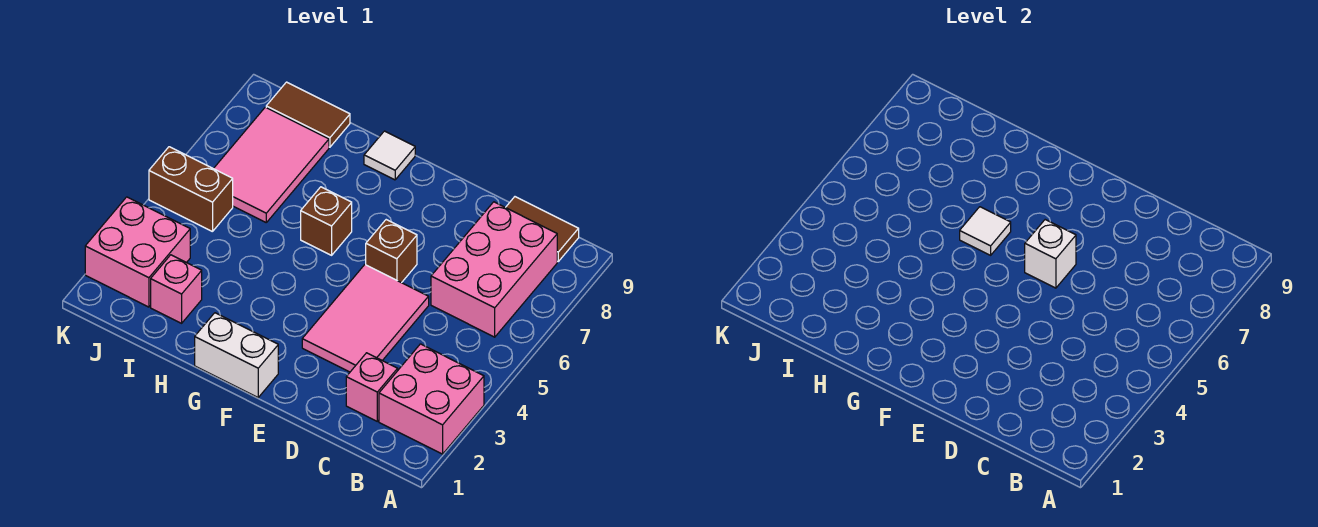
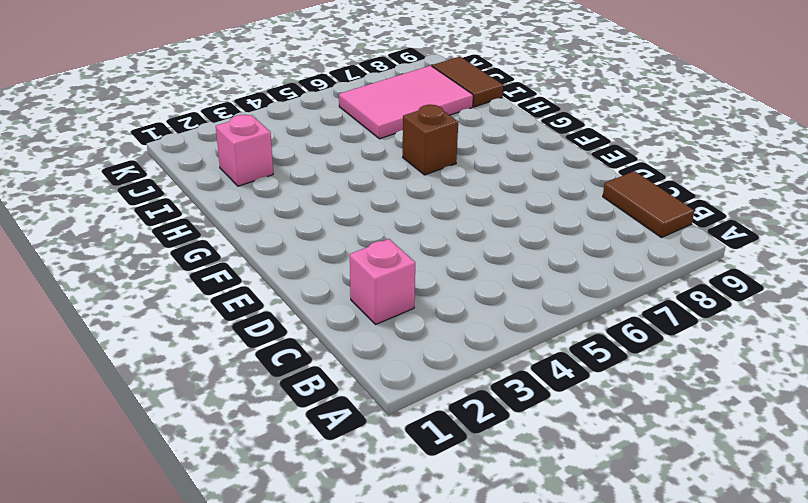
none -> pink brick A2:B3 level 1
none -> pink brick B6:C8 level 1
none -> pink tile D3:E5 level 1

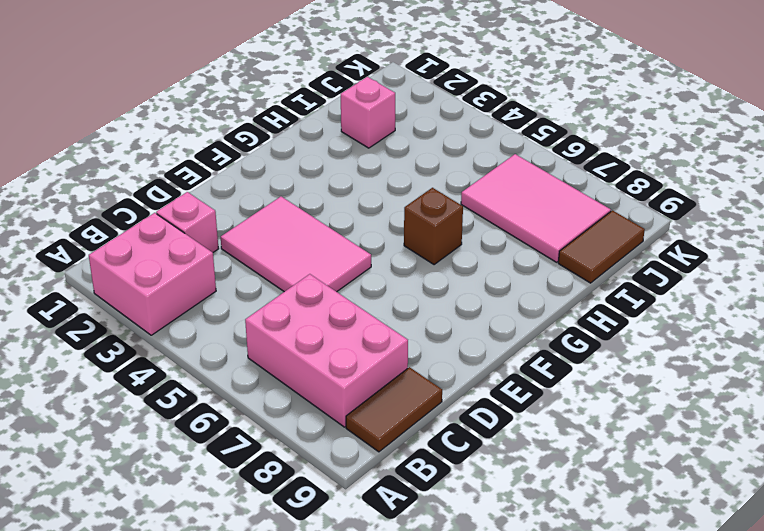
none -> brown brick E6 level 1
none -> white brick F1:G1 level 1
none -> white tile G9 level 1

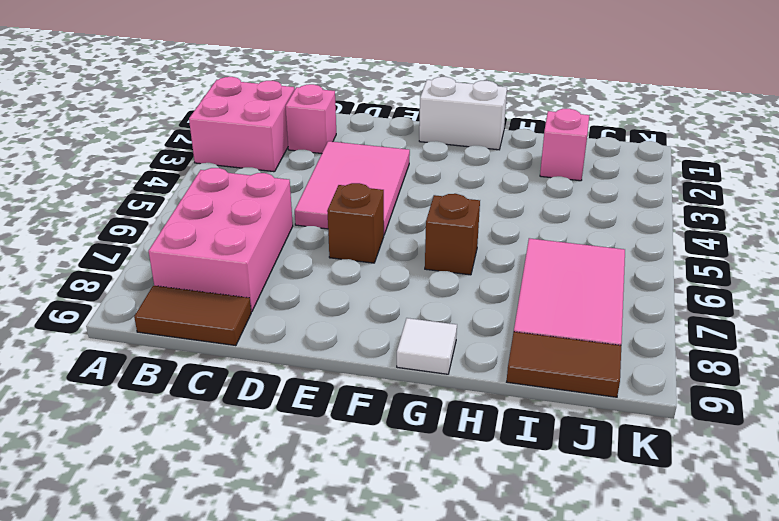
none -> pink brick J2:K3 level 1
none -> brown brick J5:K5 level 1
none -> white brick E6 level 2

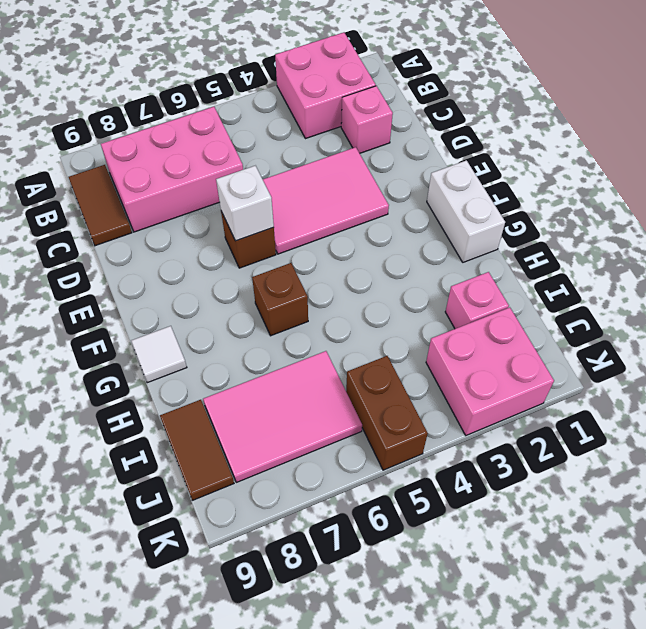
none -> white tile G6 level 2

